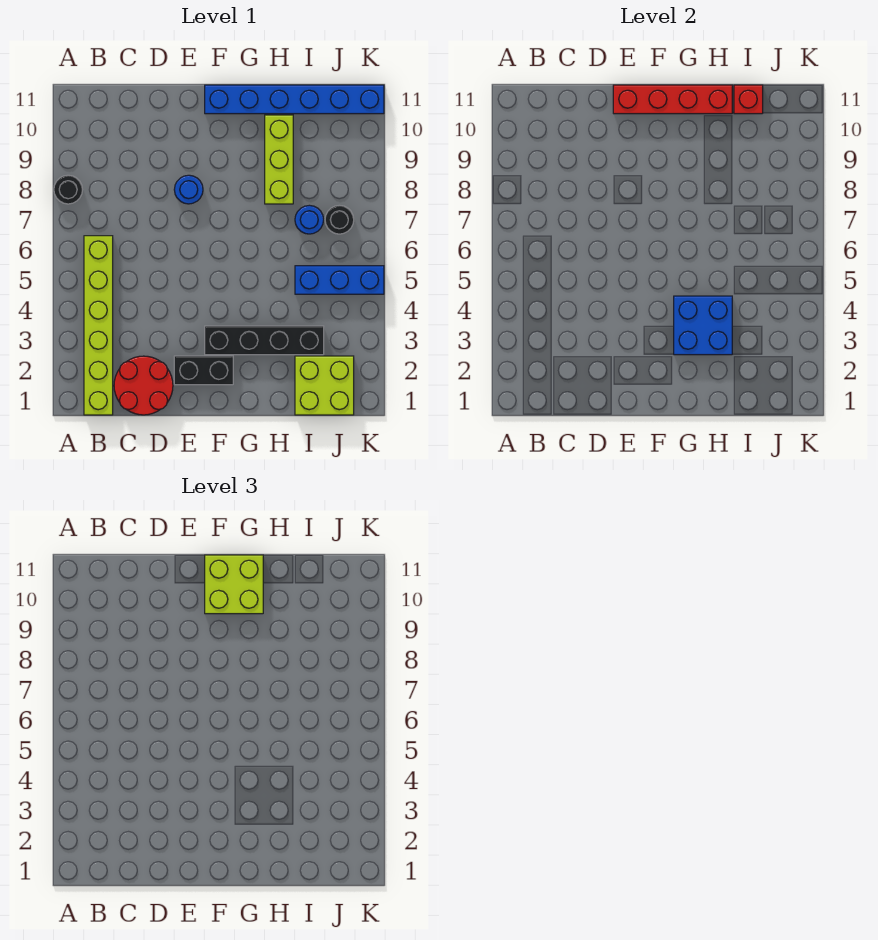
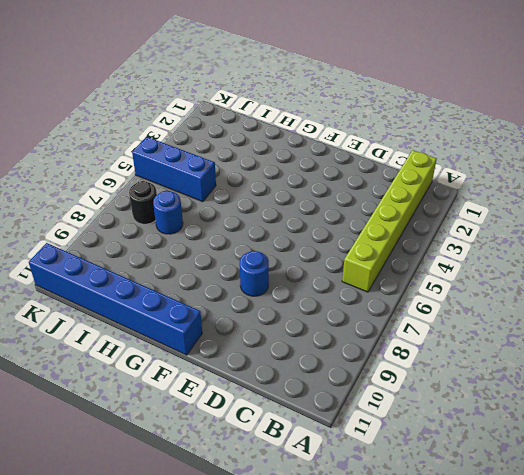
none -> black round brick A8 level 1
none -> red round brick C1:D2 level 1
none -> black brick E2:F2 level 1

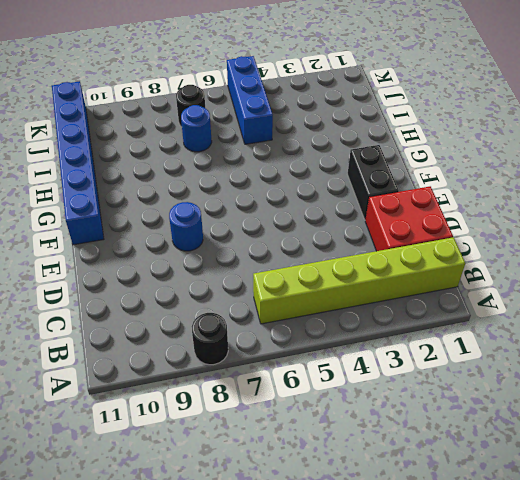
red brick C1:D2 level 1 -> red round brick C1:D2 level 1
none -> black brick F3:I3 level 1
none -> lime brick H8:H10 level 1
none -> lime brick I1:J2 level 1

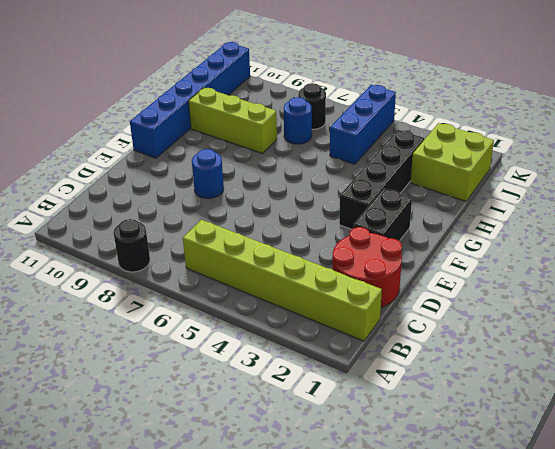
none -> red brick E11:H11 level 2
none -> blue brick G3:H4 level 2
none -> red brick I11 level 2

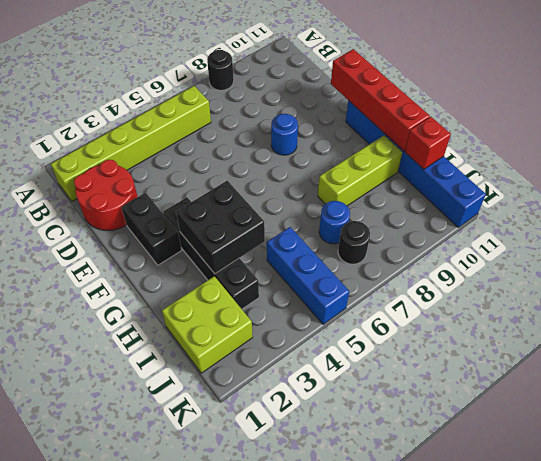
black brick G3:H4 level 2 -> blue brick G3:H4 level 2
none -> lime brick F10:G11 level 3

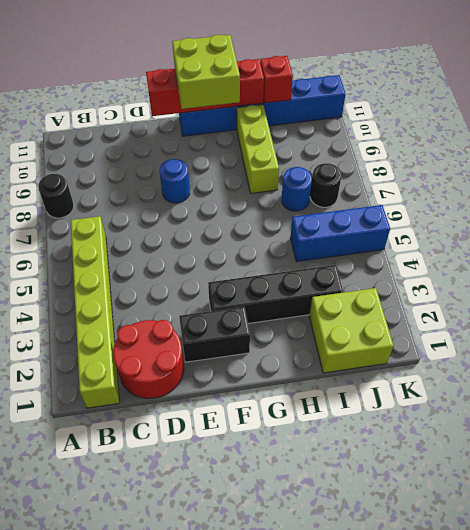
none -> blue brick G3:H4 level 2

